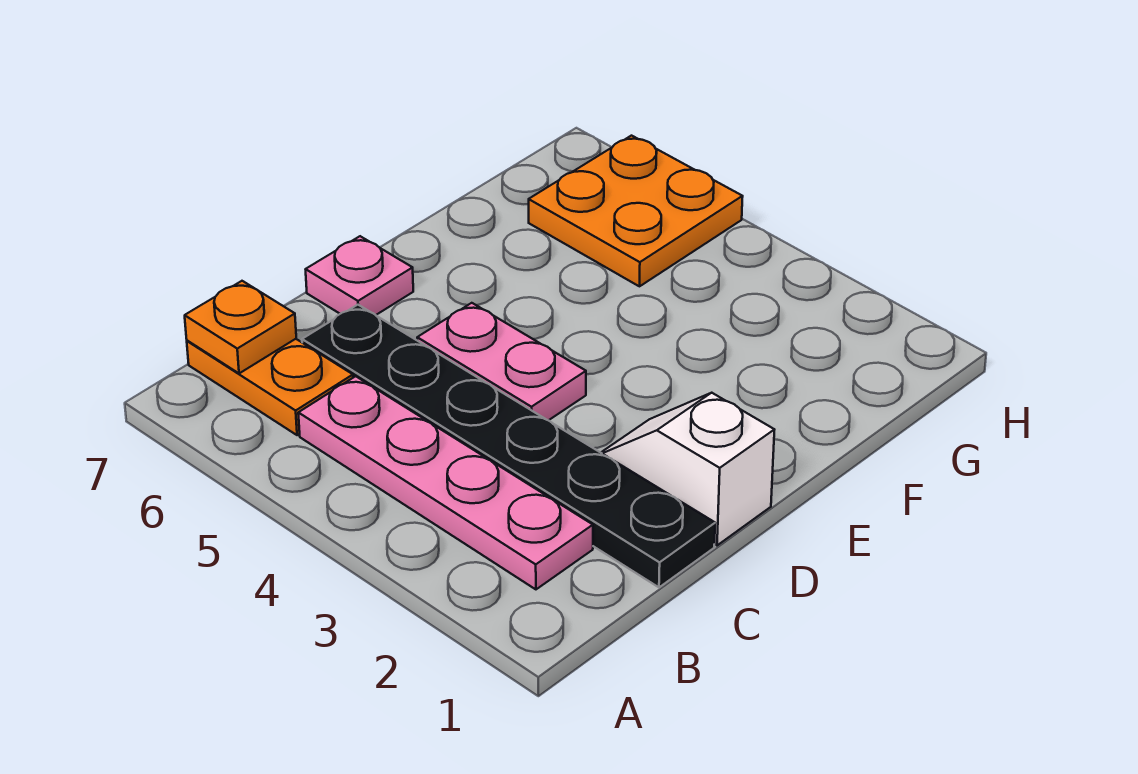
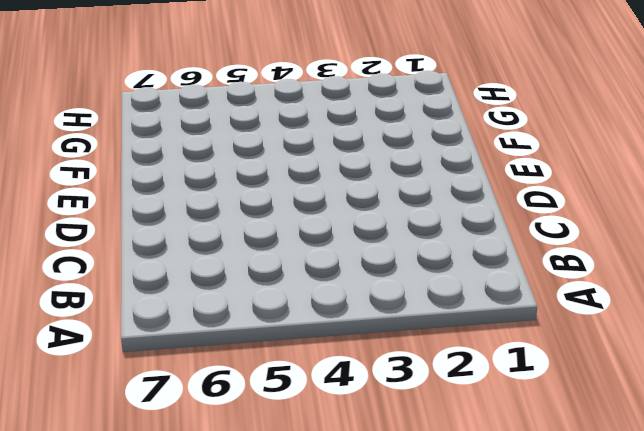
none -> pink plate B2:B5 level 1
none -> orange plate B6:B7 level 1

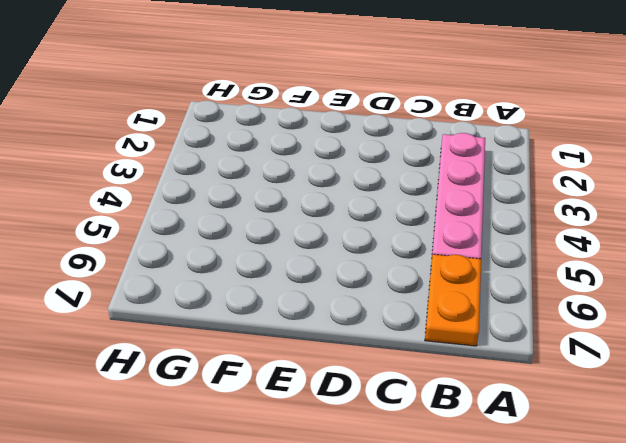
none -> black plate C1:C6 level 1
none -> white slope D1:D2 level 1 top 1

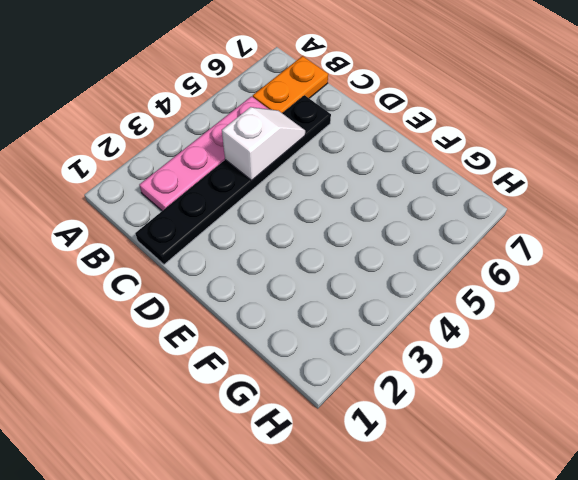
white slope C4:C5 level 2 top 4 -> white slope D1:D2 level 1 top 1
none -> pink plate D4:D5 level 1
none -> pink plate D7 level 1

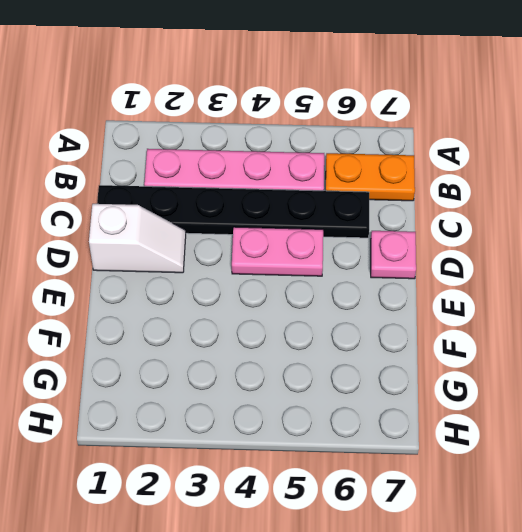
none -> orange plate G5:H6 level 1
none -> orange plate B7 level 2

